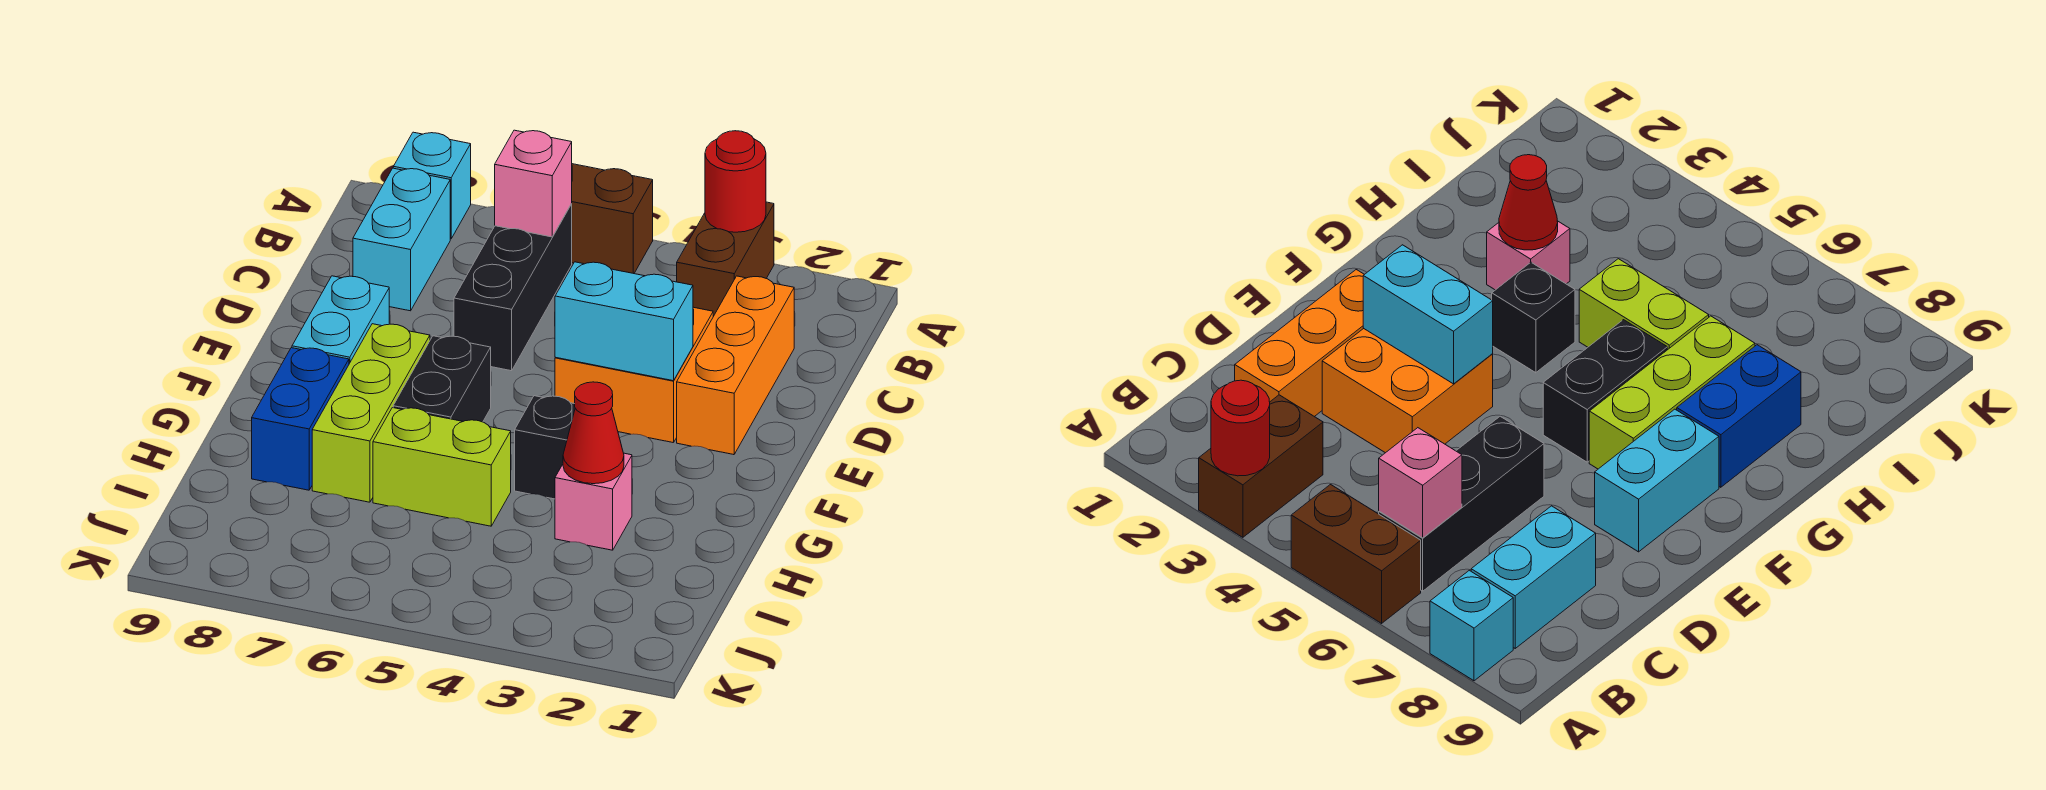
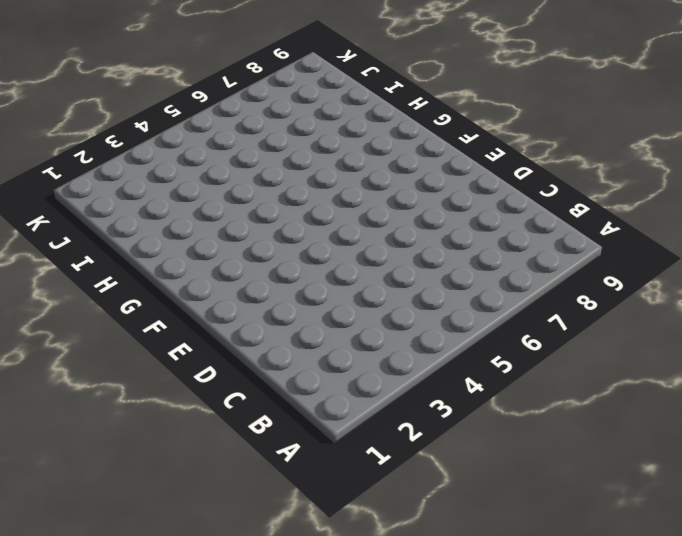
none -> brown brick A3:B3 level 1
none -> brown brick A5:A6 level 1
none -> cyan brick A8 level 1

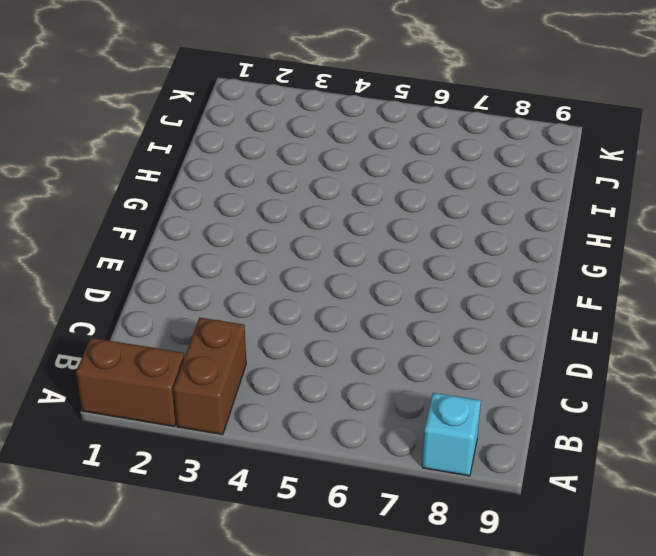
brown brick A1:A2 level 1 -> brown brick A5:A6 level 1
none -> black brick B6:D6 level 1
none -> cyan brick B8:C8 level 1
none -> orange brick C2:E2 level 1

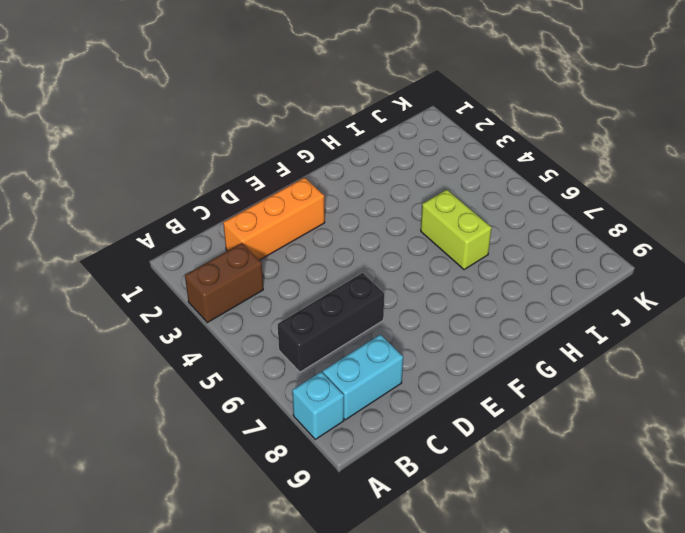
none -> brown brick A5:A6 level 1
none -> orange brick D3:E4 level 1
none -> cyan brick E8:F8 level 1

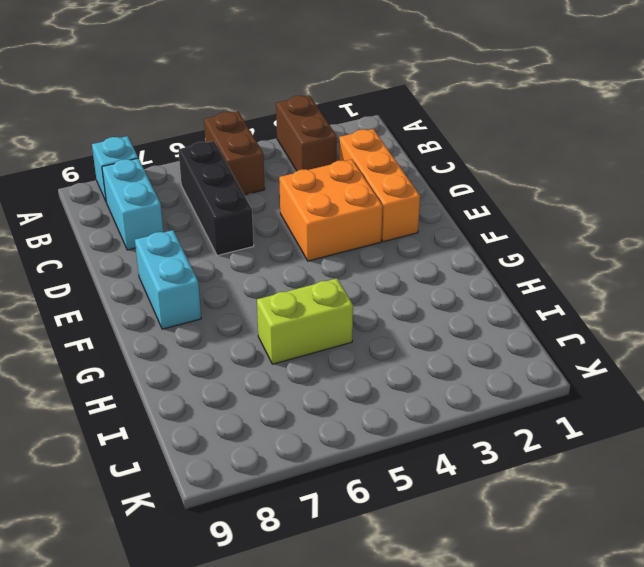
brown brick A5:B5 level 1 -> brown brick A5:A6 level 1
none -> black brick F6:G6 level 1
none -> lime brick F7:H7 level 1
none -> black brick G4 level 1

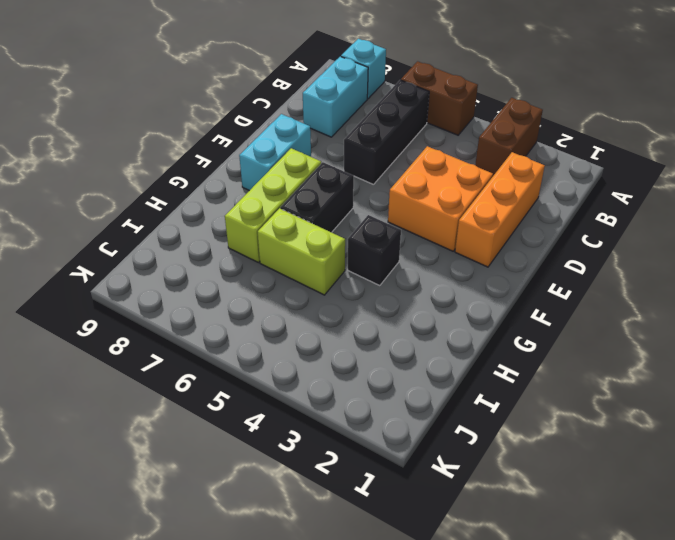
none -> blue brick G8:H8 level 1
none -> pink brick H3 level 1
none -> red round brick A3 level 2

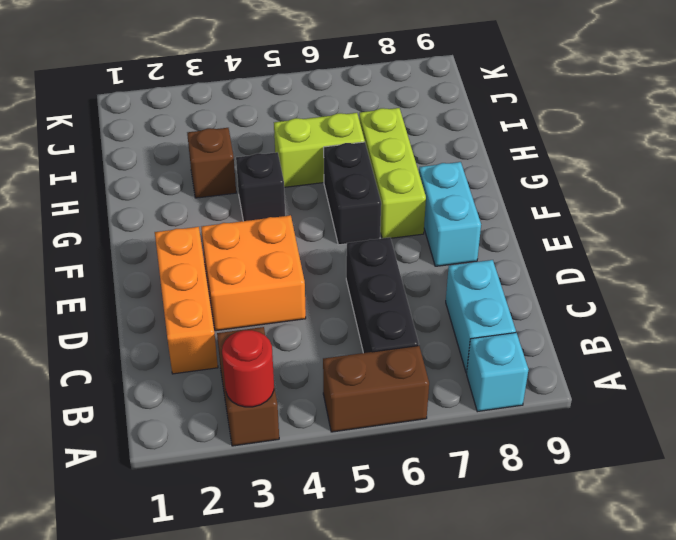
brown brick H3 level 1 -> pink brick H3 level 1
none -> blue brick G8:H8 level 1
none -> pink brick B6 level 2
none -> cyan brick E3:E4 level 2

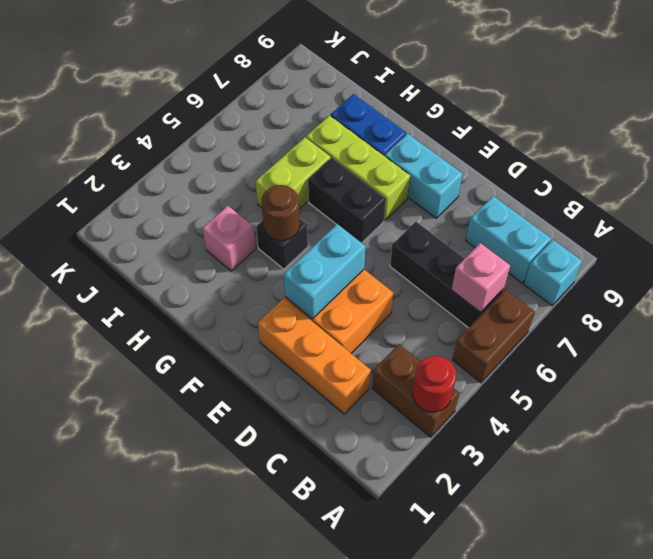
brown round brick G4 level 2 -> none
none -> red cone H3 level 2

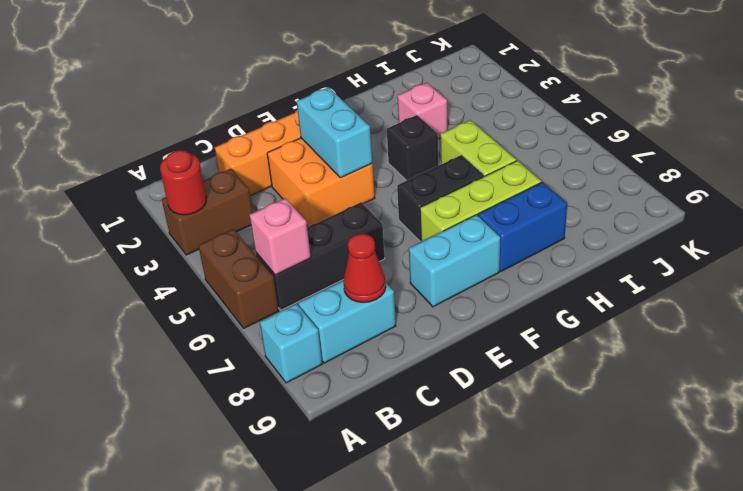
red cone C8 level 2 -> red cone H3 level 2

